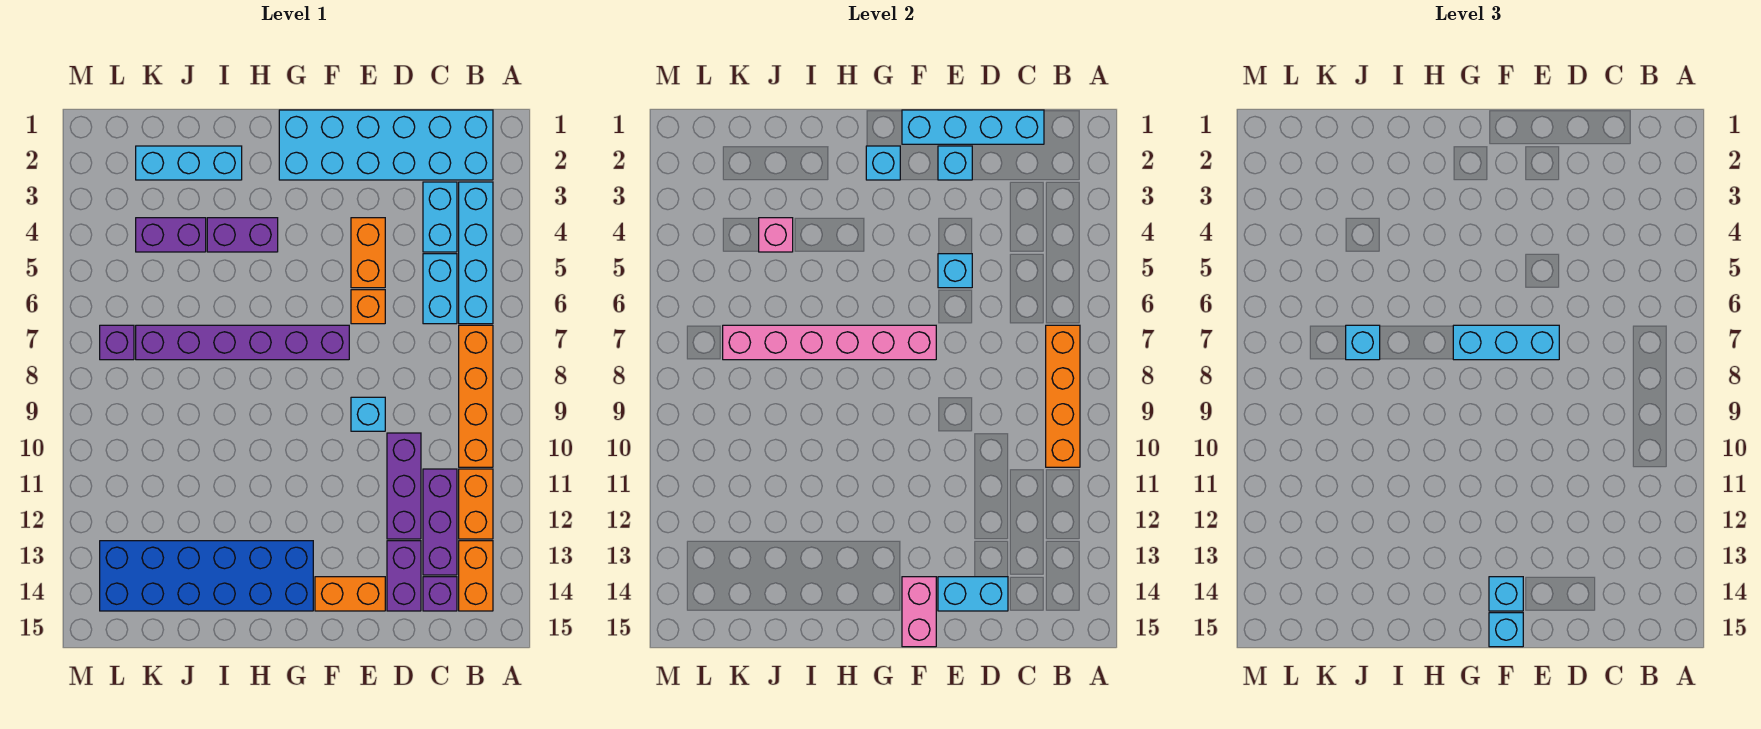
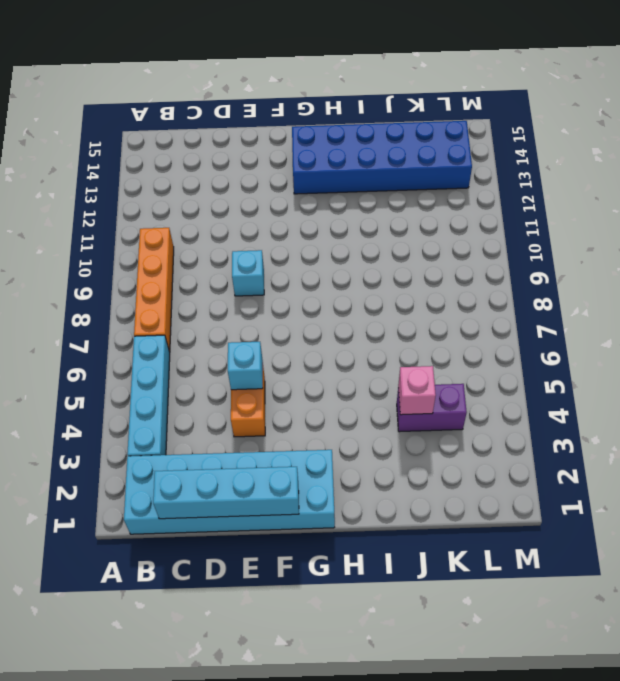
none -> orange brick B11:B12 level 1
none -> orange brick B13:B14 level 1
none -> cyan brick C3:C4 level 1
none -> cyan brick C5:C6 level 1

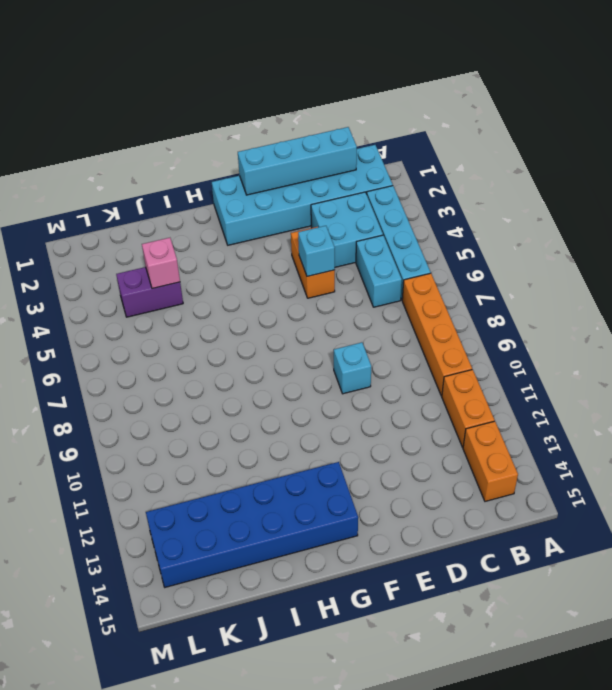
cyan brick C3:D4 level 1 -> cyan brick C3:C4 level 1
none -> purple brick C11:C13 level 1
none -> purple brick C14 level 1
none -> purple brick D10:D12 level 1
none -> purple brick D13:D14 level 1

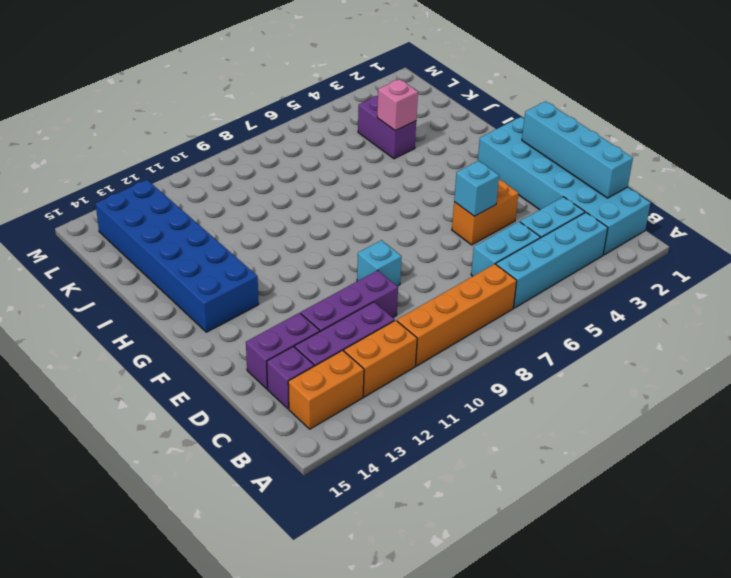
none -> orange brick E6 level 1
none -> orange brick E14:F14 level 1
none -> purple brick F7:K7 level 1
none -> purple brick H4:I4 level 1

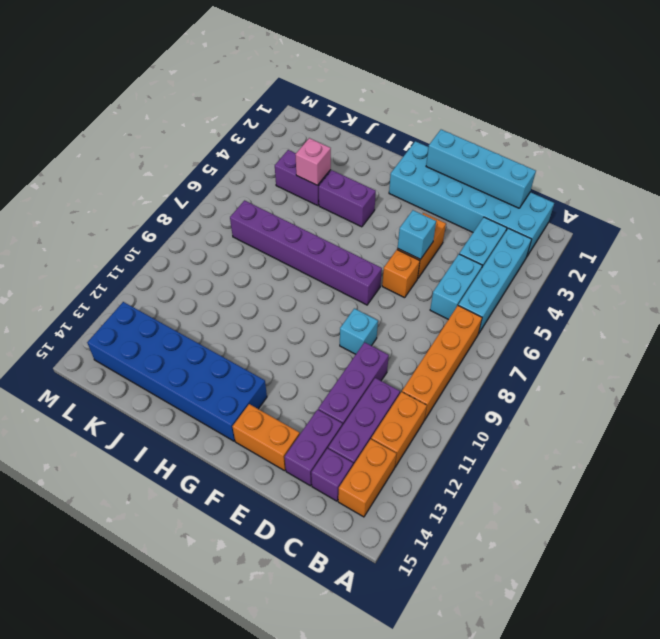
none -> cyan brick I2:K2 level 1
none -> purple brick L7 level 1
none -> orange brick B7:B10 level 2
none -> cyan brick D14:E14 level 2

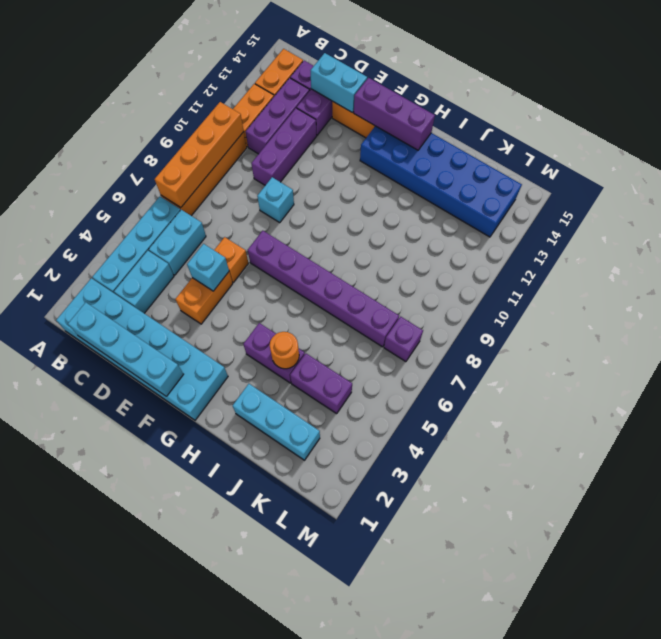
purple brick F14:H14 level 2 -> pink brick F14:F15 level 2
orange round brick I4 level 2 -> none
none -> cyan brick E2 level 2
none -> pink brick F7:K7 level 2
none -> cyan brick G2 level 2
none -> pink brick J4 level 2

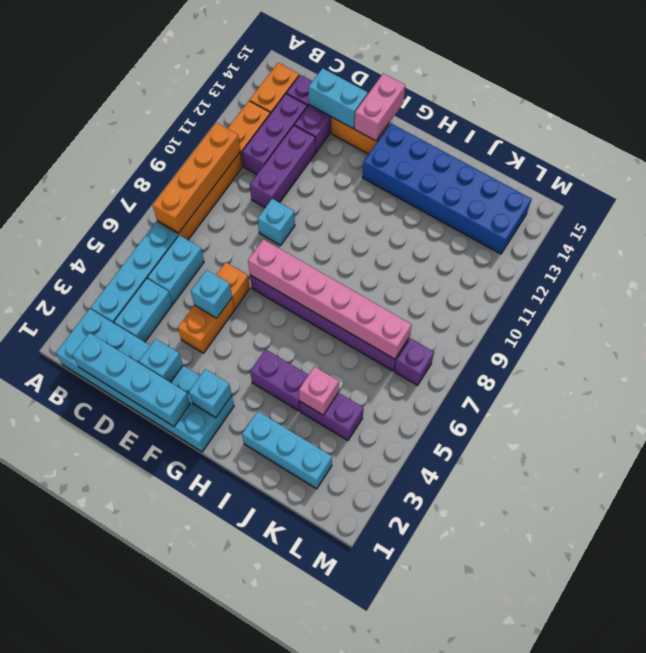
none -> cyan brick E7:G7 level 3
none -> cyan brick F14 level 3
none -> cyan brick F15 level 3
none -> cyan brick J7 level 3

